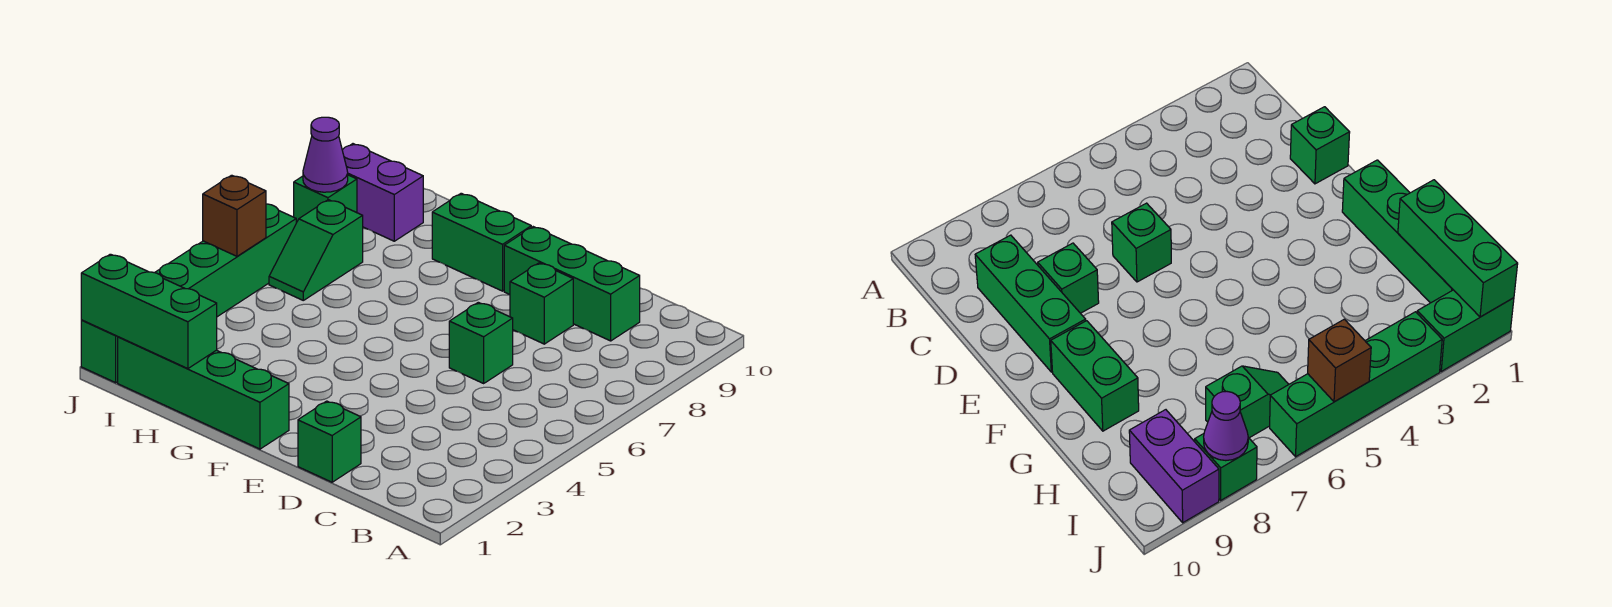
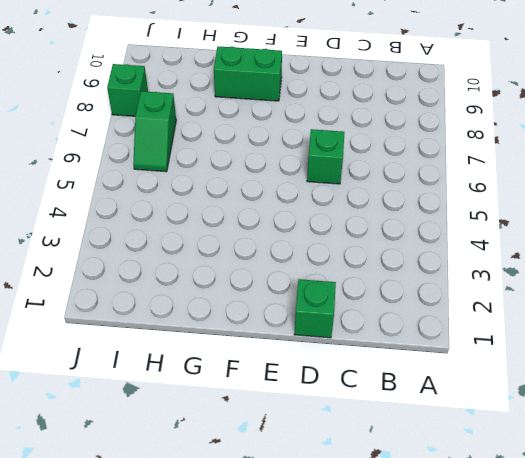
none -> green brick C9:E9 level 1
none -> green brick D8 level 1
none -> green brick F1:I1 level 1

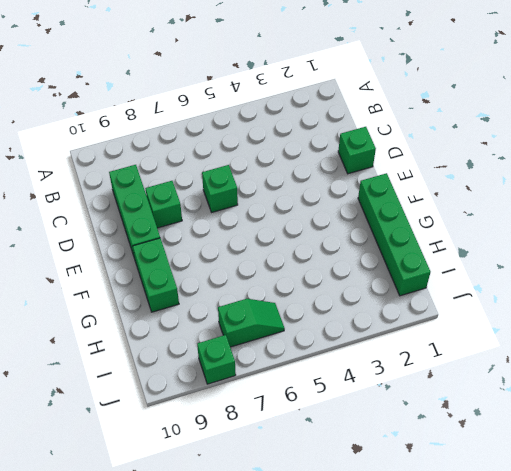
none -> purple brick I9:J9 level 1
none -> green brick J1:J2 level 1
none -> green brick J3:J6 level 1

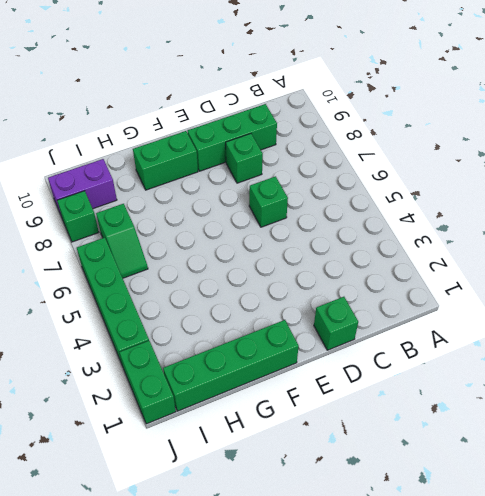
none -> green brick H1:J1 level 2
none -> brown brick J5 level 2
none -> purple cone J8 level 2

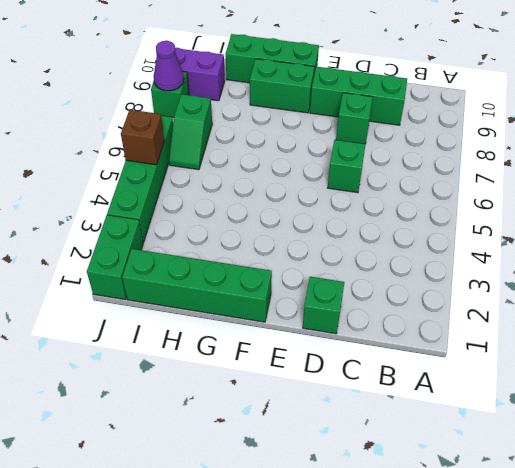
green brick F10:H10 level 1 -> green brick H1:J1 level 2

